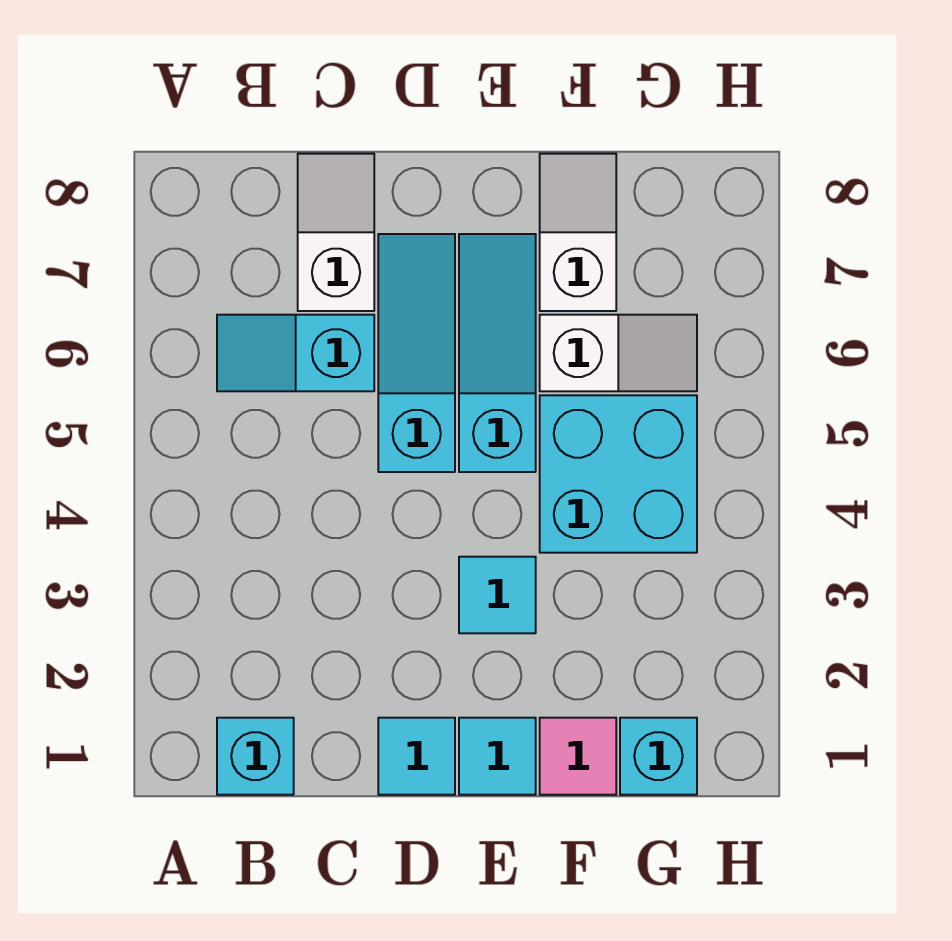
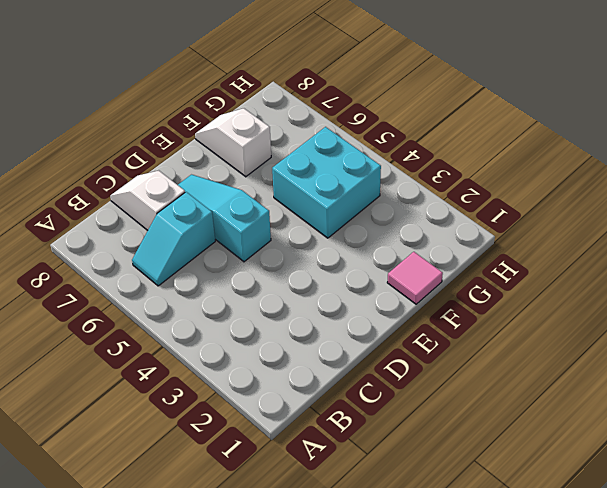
none -> cyan brick B1 level 1
none -> cyan tile D1 level 1
none -> cyan tile E1 level 1

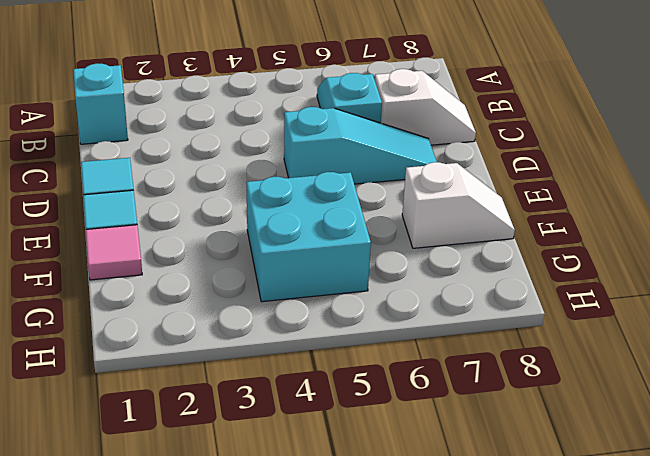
none -> cyan tile E3 level 1
none -> cyan slope E5:E7 level 1 top 5
none -> white slope F6:G6 level 1 top F

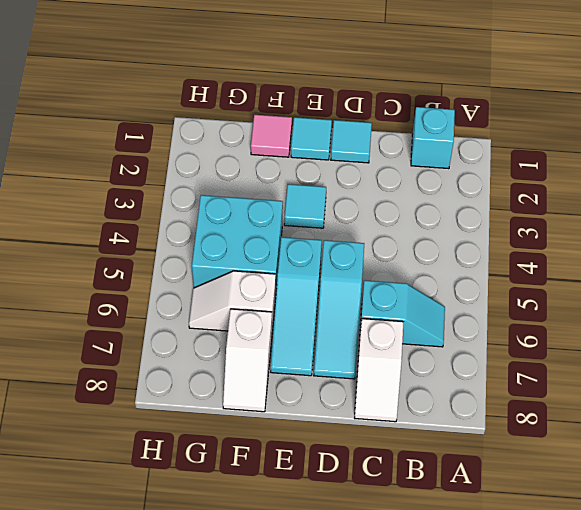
none -> cyan brick G1 level 1

